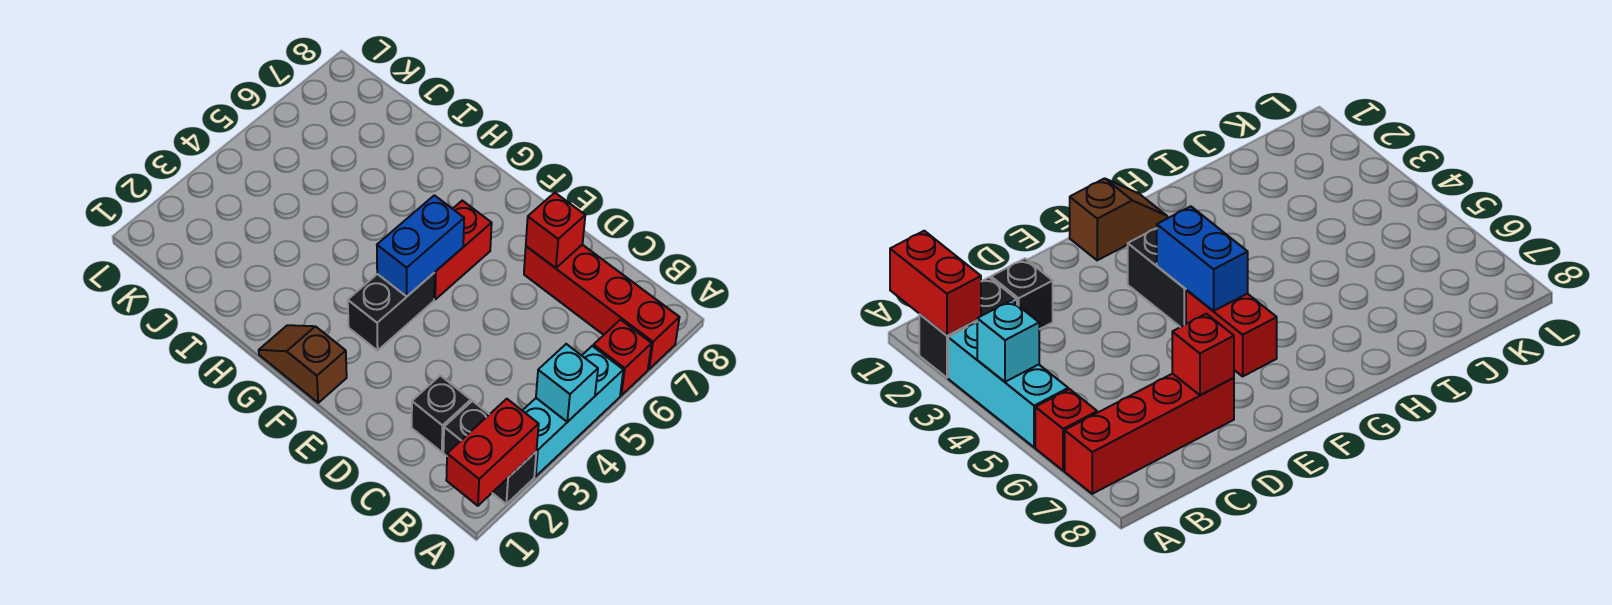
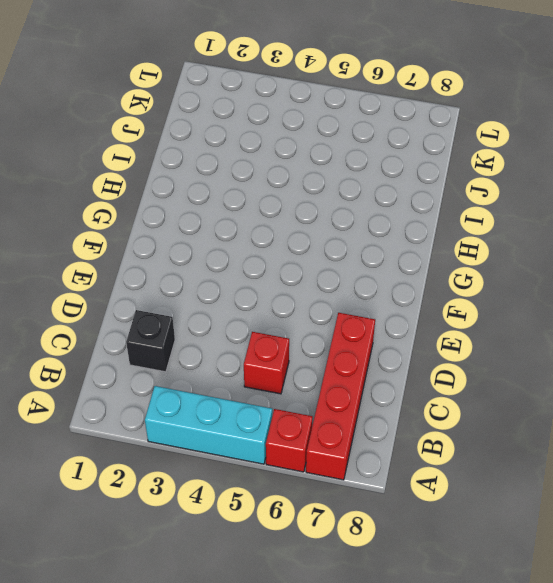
red brick C5 level 1 -> red brick D7 level 2
none -> black brick A2:B2 level 1
none -> brown slope F1:G1 level 1 top F
none -> black brick F3:F4 level 1

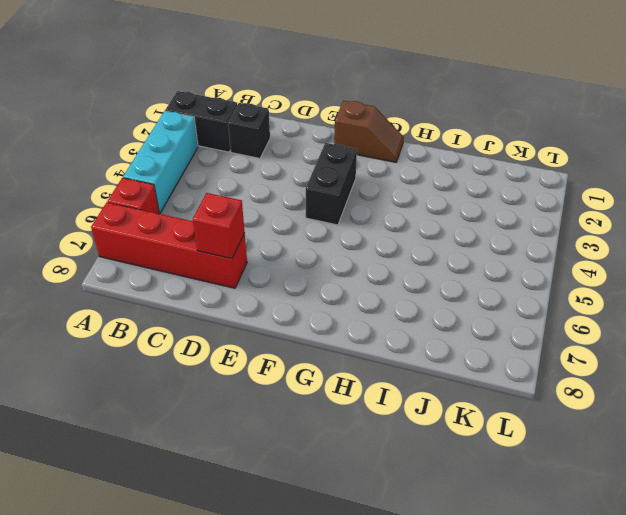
none -> red brick F5:F6 level 1
none -> red brick A1:A2 level 2
none -> cyan brick A4 level 2

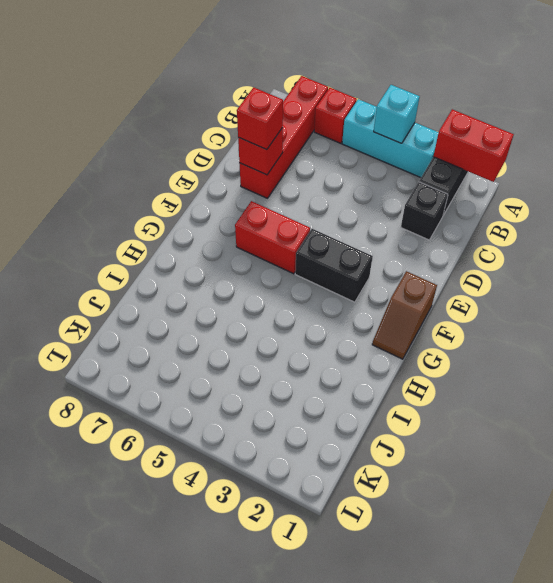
red brick D7 level 3 -> none
none -> blue brick F4:F5 level 2

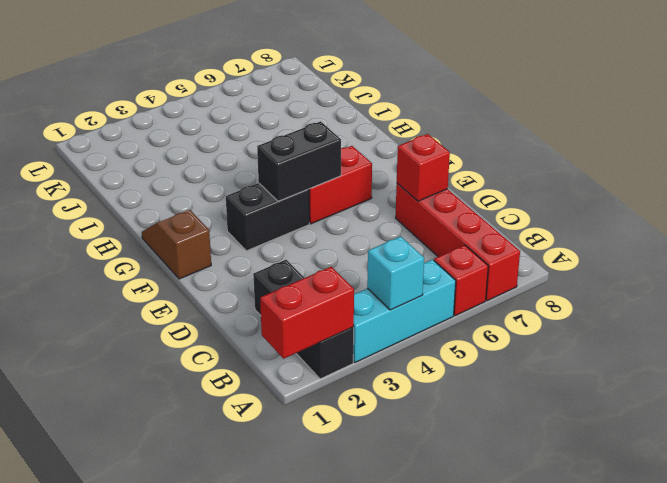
black brick F4:F5 level 2 -> blue brick F4:F5 level 2

